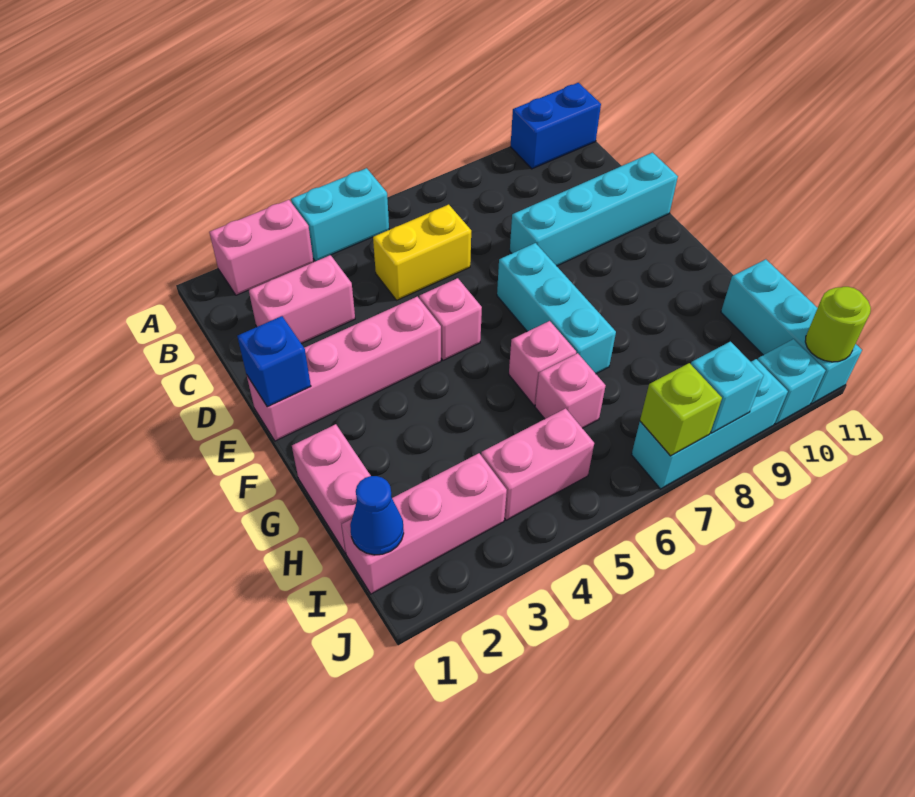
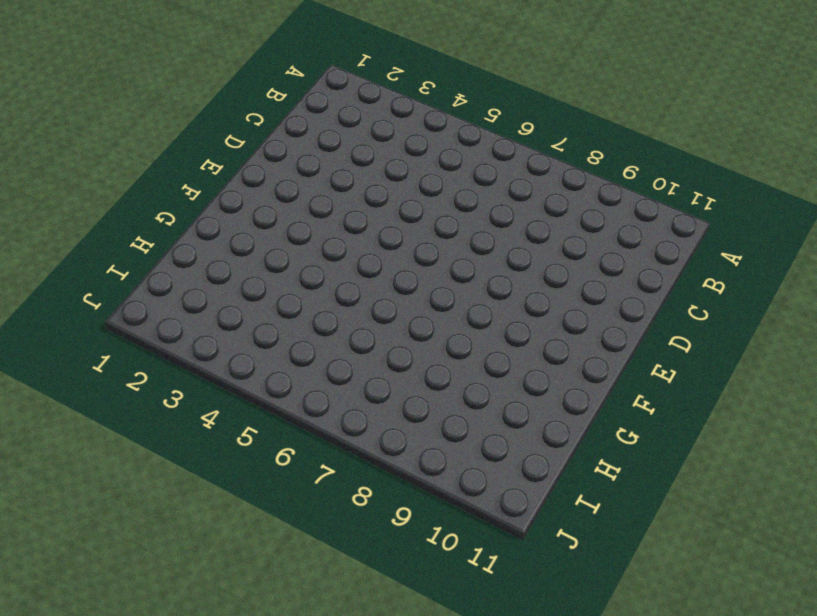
none -> pink brick A2:A3 level 1
none -> cyan brick A4:A5 level 1
none -> blue brick A10:A11 level 1

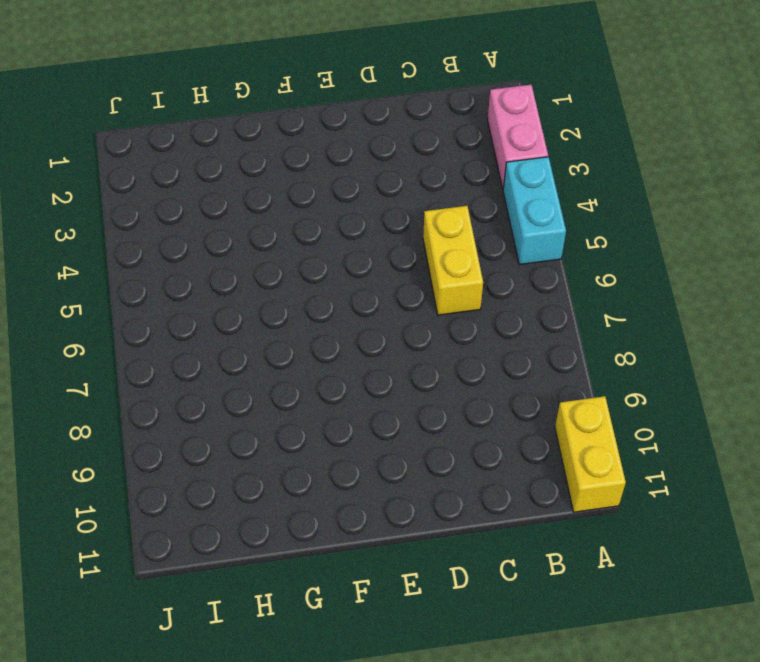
yellow brick A10:A11 level 1 -> blue brick A10:A11 level 1
none -> pink brick C2:C3 level 1
none -> cyan brick D8:D11 level 1
none -> pink brick E1:E4 level 1

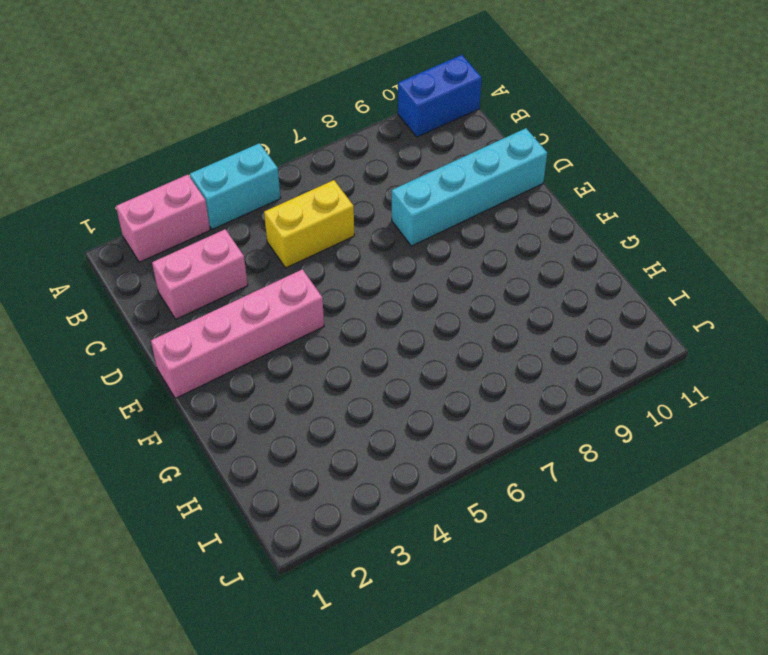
none -> pink brick E5 level 1
none -> cyan brick E7:G7 level 1
none -> pink brick G1:H1 level 1

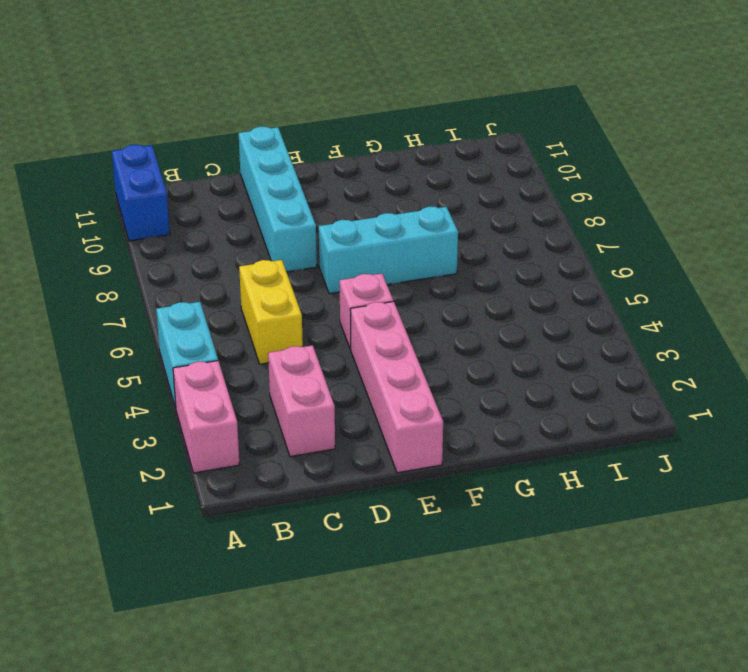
none -> pink brick G1:H1 level 1
none -> pink brick G6 level 1
none -> pink brick H6 level 1

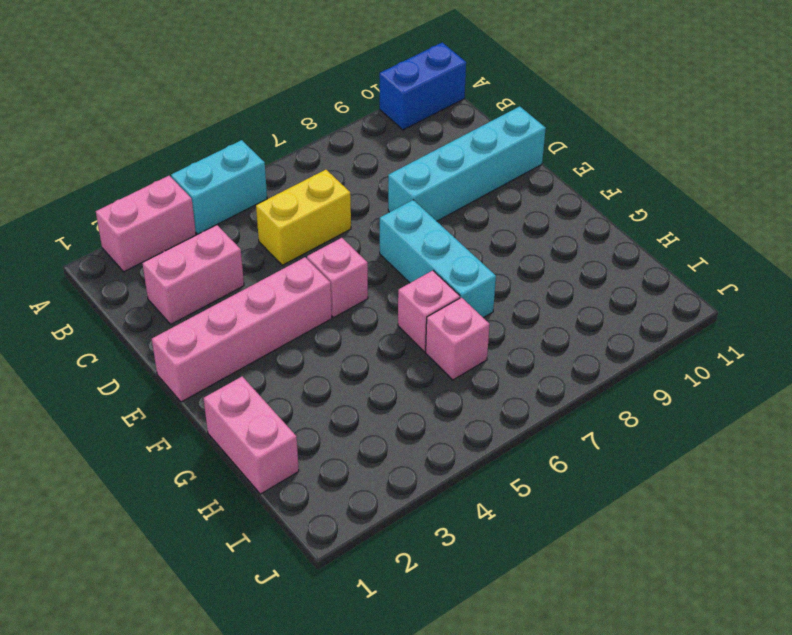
none -> cyan brick H11:J11 level 1
none -> pink brick I1:I3 level 1
none -> pink brick I4:I5 level 1

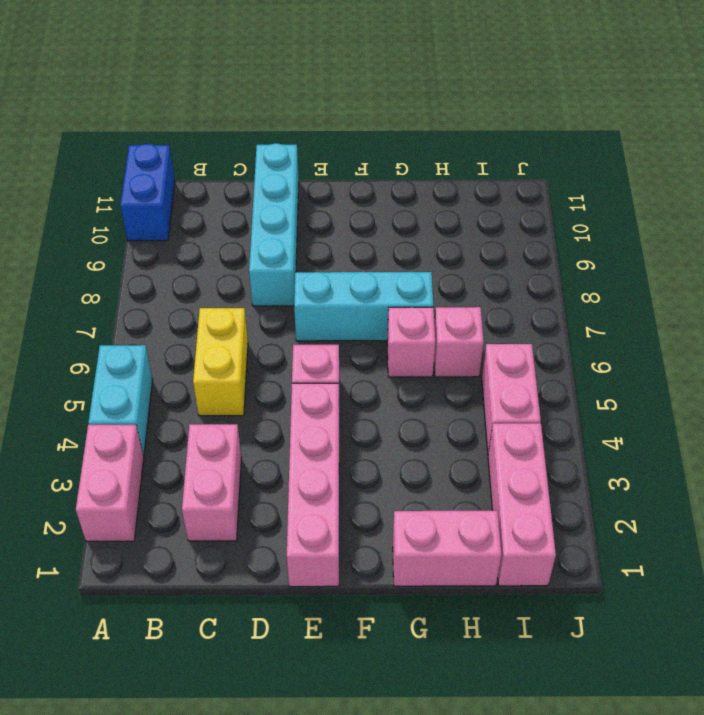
none -> cyan brick H11:J11 level 1
none -> cyan brick J7:J9 level 1
none -> cyan brick J10 level 1

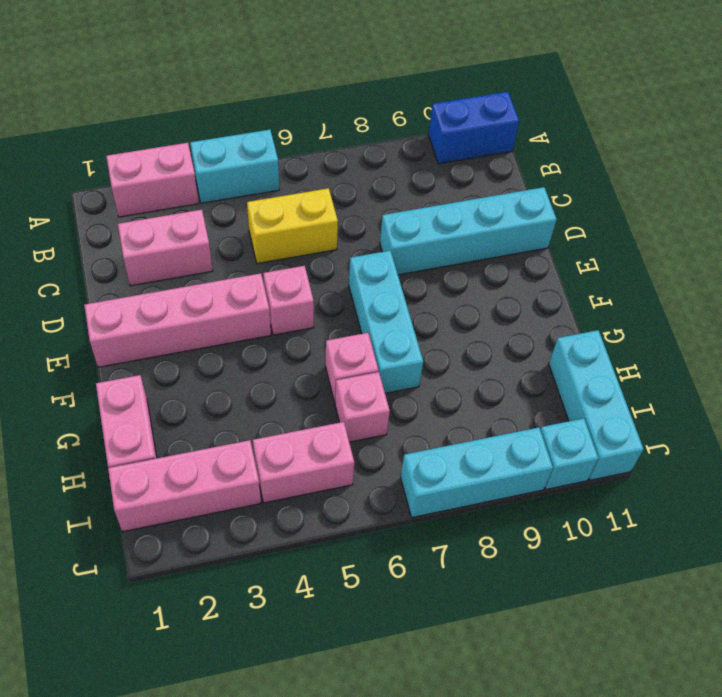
none -> blue brick E1 level 2
none -> blue cone I1 level 2
none -> lime brick J7 level 2

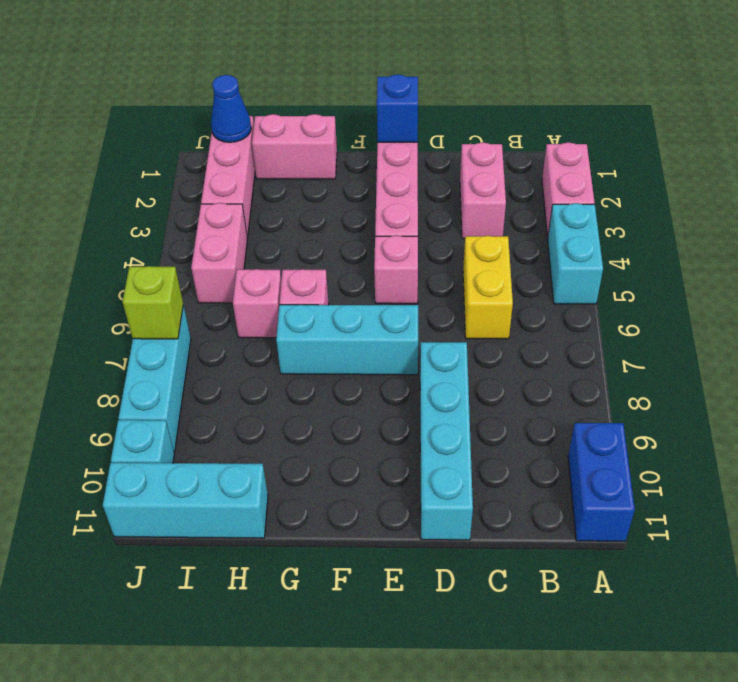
none -> cyan brick J8 level 2
none -> lime round brick J11 level 2

